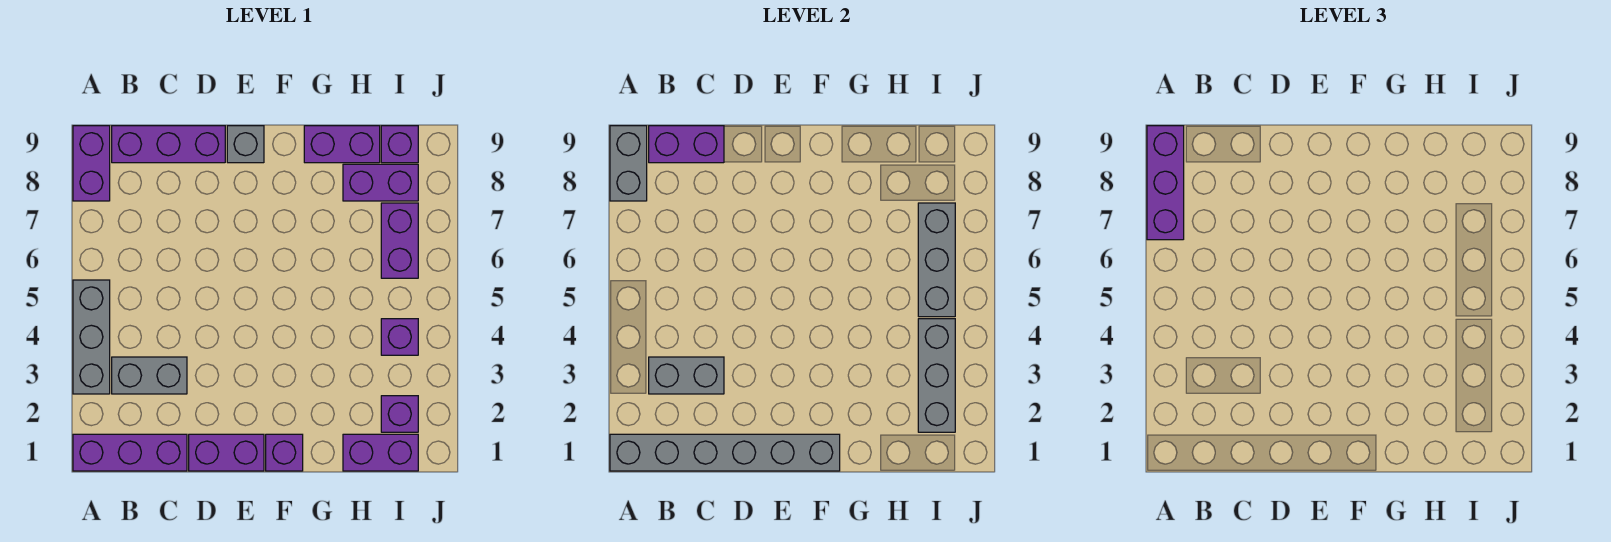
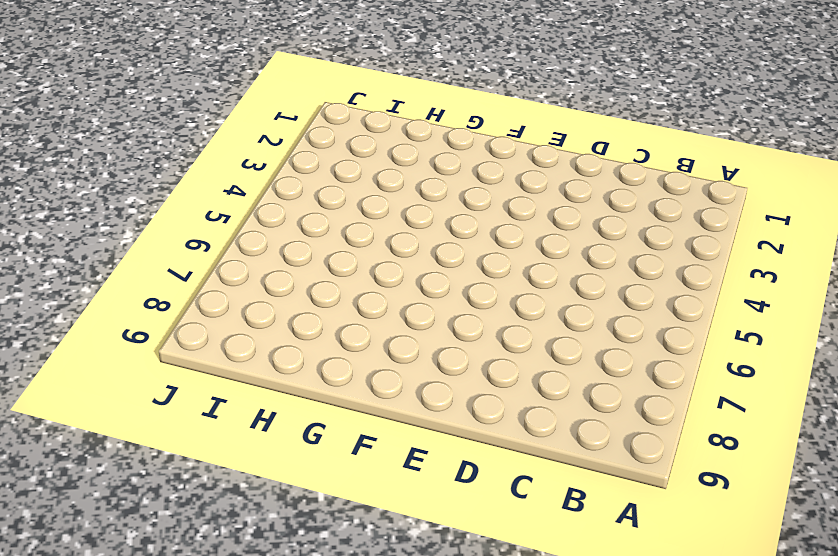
none -> purple brick A1:C1 level 1
none -> grey brick A3:A5 level 1
none -> purple brick A8:A9 level 1

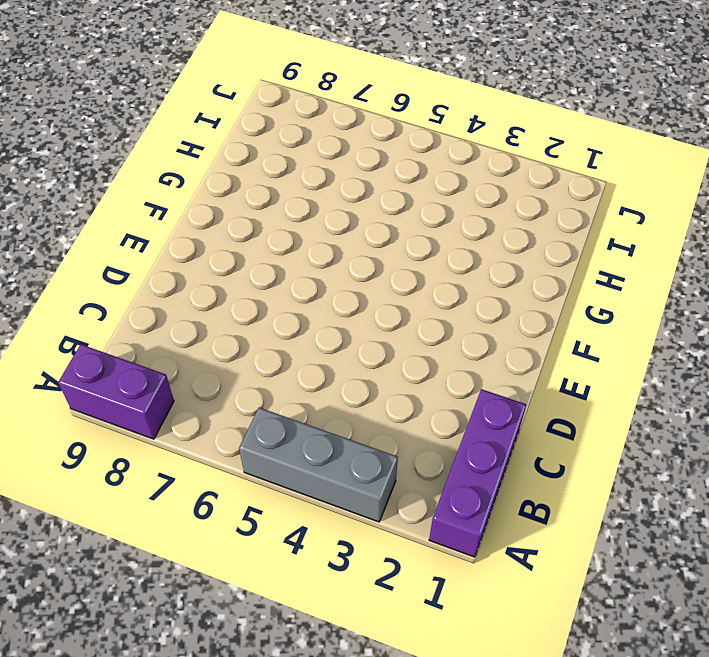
none -> grey brick B3:C3 level 1
none -> purple brick B9:D9 level 1
none -> purple brick D1:E1 level 1

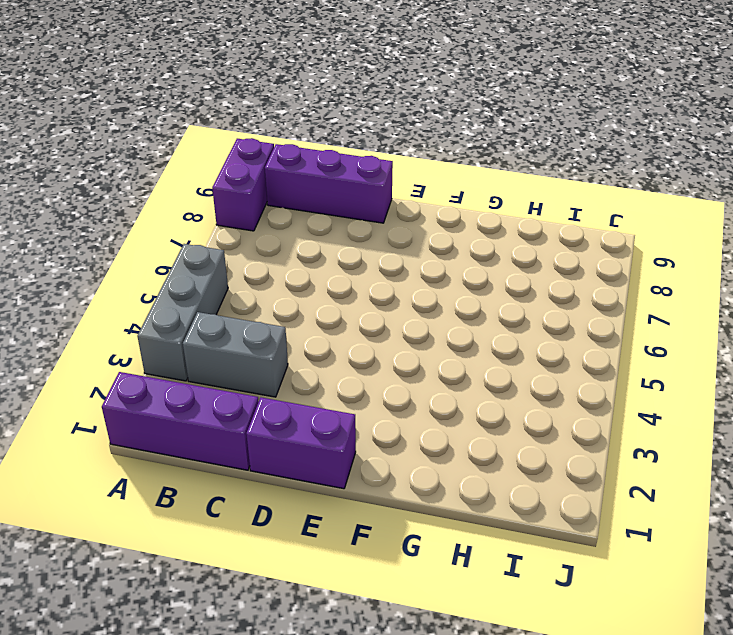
none -> grey brick E9 level 1
none -> purple brick F1 level 1
none -> purple brick G9:H9 level 1

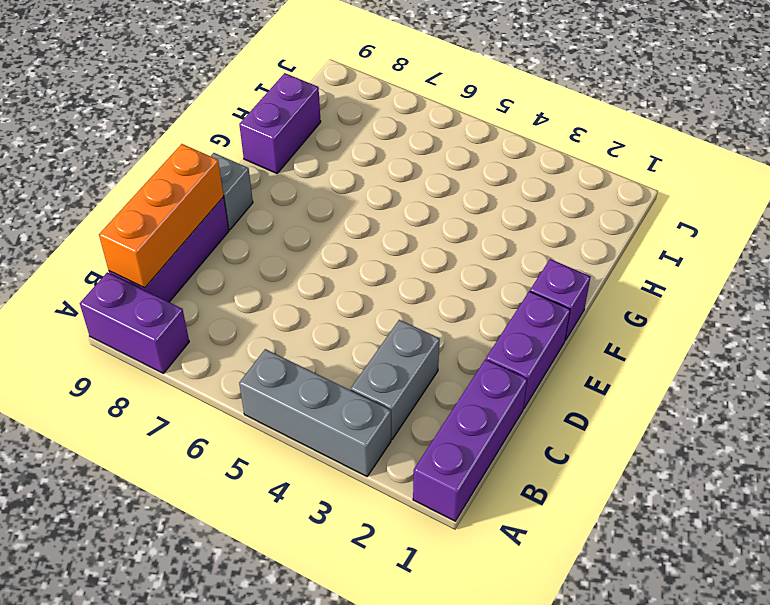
orange brick B9:D9 level 2 -> purple brick B9:C9 level 2
none -> purple brick H1:I1 level 1
none -> purple brick H8:I8 level 1
none -> purple brick I2 level 1

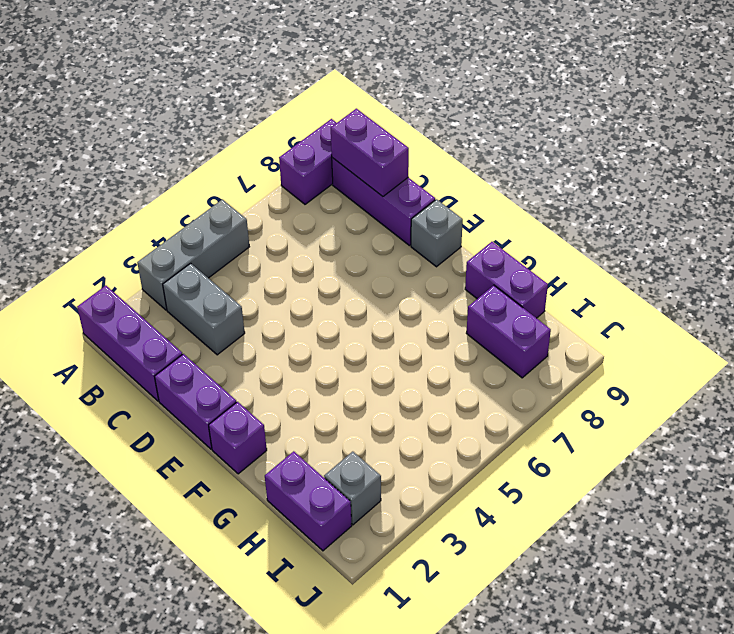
grey brick I2 level 1 -> purple brick I2 level 1
none -> purple brick I4 level 1
none -> purple brick I6:I7 level 1
none -> purple brick I9 level 1

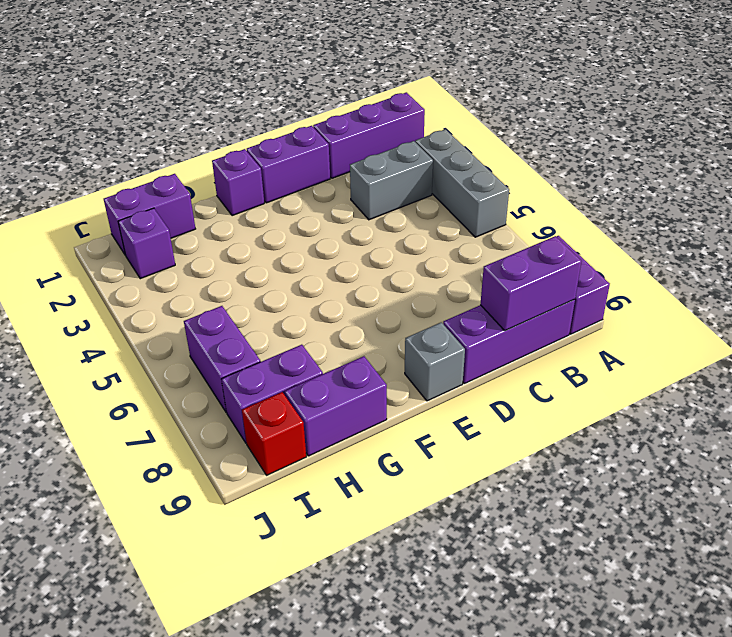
red brick I9 level 1 -> purple brick I9 level 1
none -> purple brick I4 level 1
none -> grey brick A1:F1 level 2
none -> grey brick A8:A9 level 2

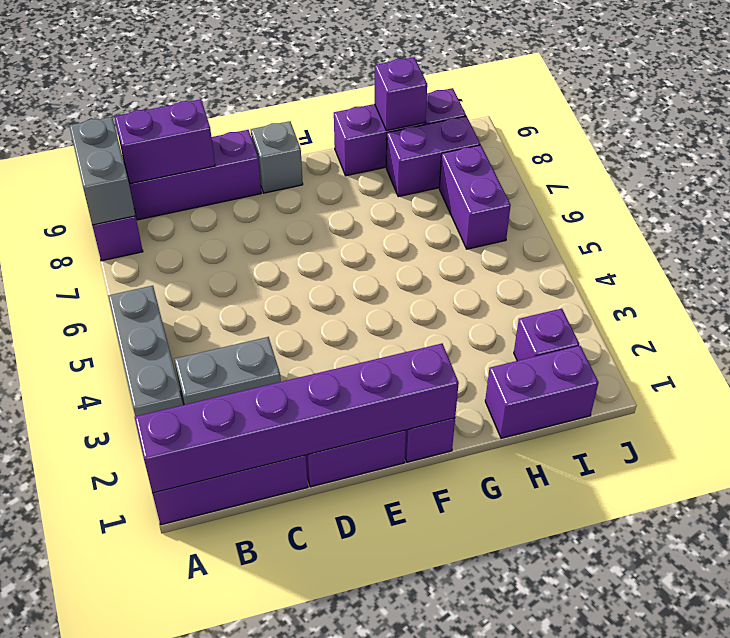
purple brick A1:F1 level 2 -> grey brick A1:F1 level 2
purple brick H9 level 2 -> purple brick I4 level 1
none -> grey brick B3:C3 level 2
none -> grey brick I2:I4 level 2
none -> grey brick I5:I7 level 2

